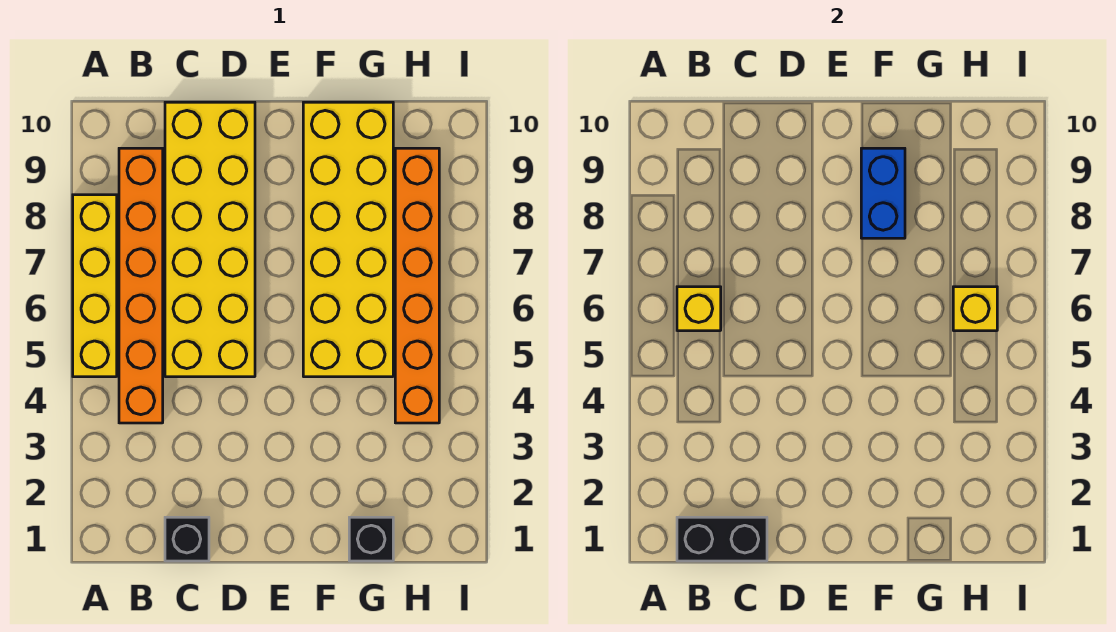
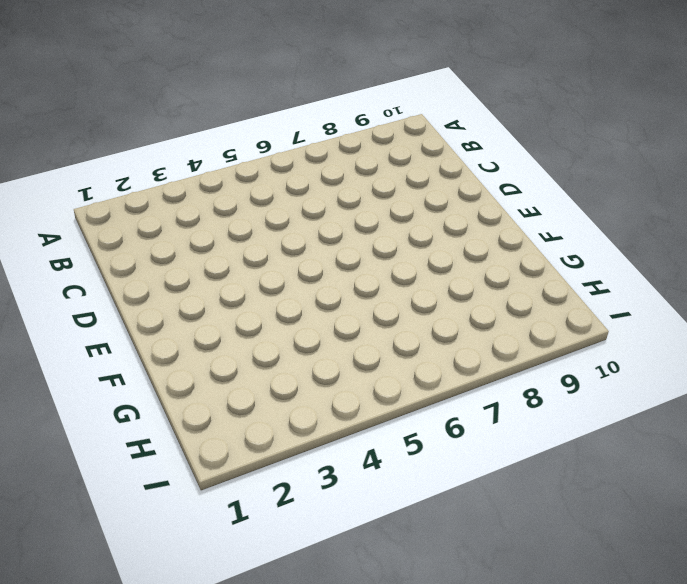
none -> yellow brick A5:A8 level 1
none -> orange brick B4:B9 level 1

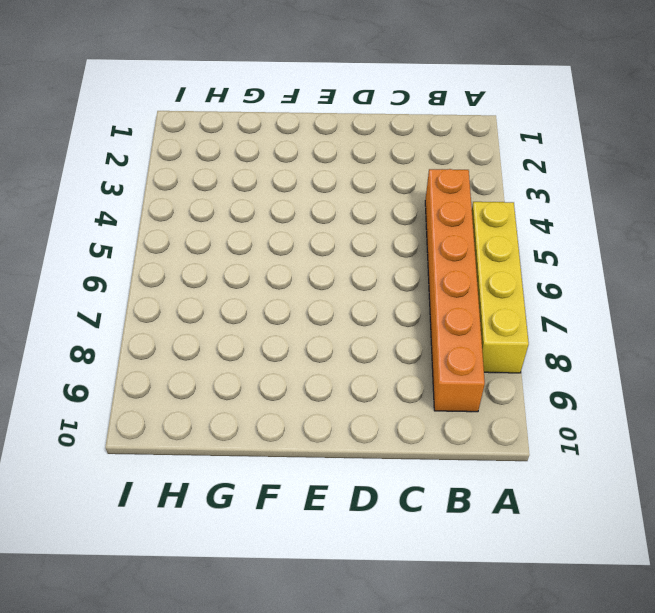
none -> black brick C1 level 1
none -> yellow brick C5:D10 level 1

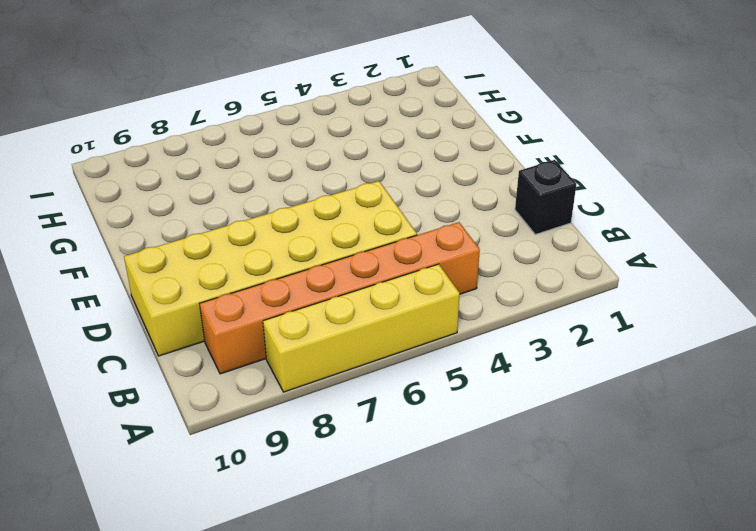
none -> yellow brick F5:G10 level 1
none -> black brick G1 level 1

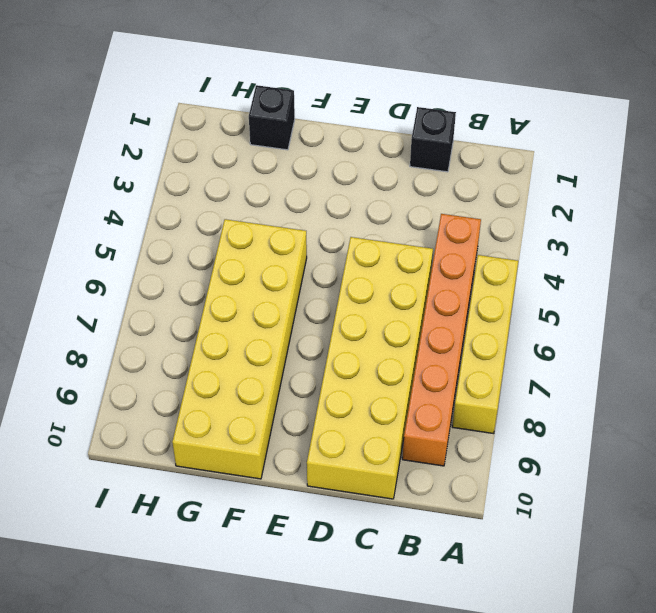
none -> orange brick H4:H9 level 1
none -> black brick B1:C1 level 2

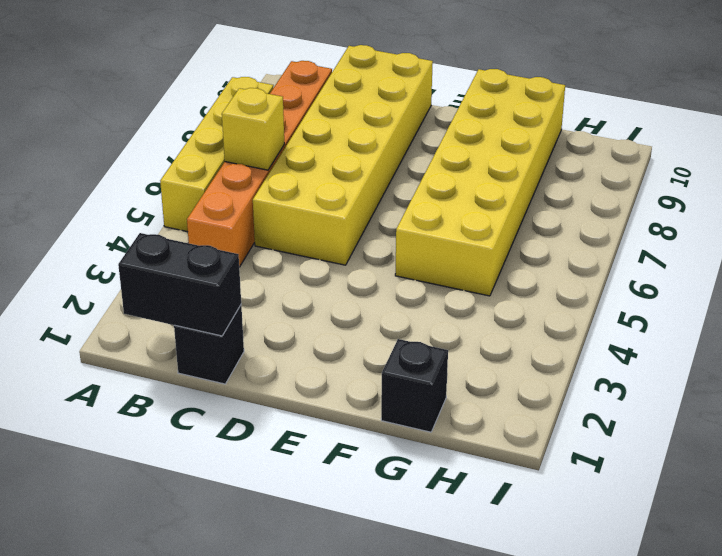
none -> orange brick H4:H9 level 1
none -> blue brick F8:F9 level 2

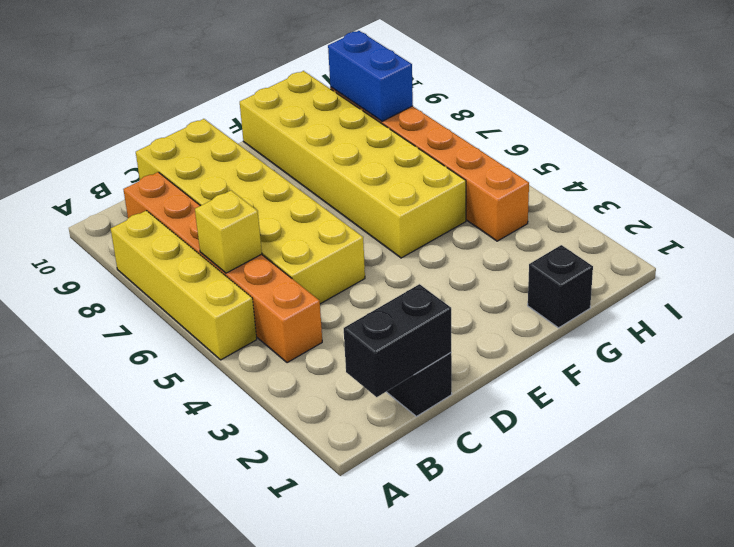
blue brick H8:H9 level 2 -> blue brick F8:F9 level 2
none -> yellow brick H6 level 2

